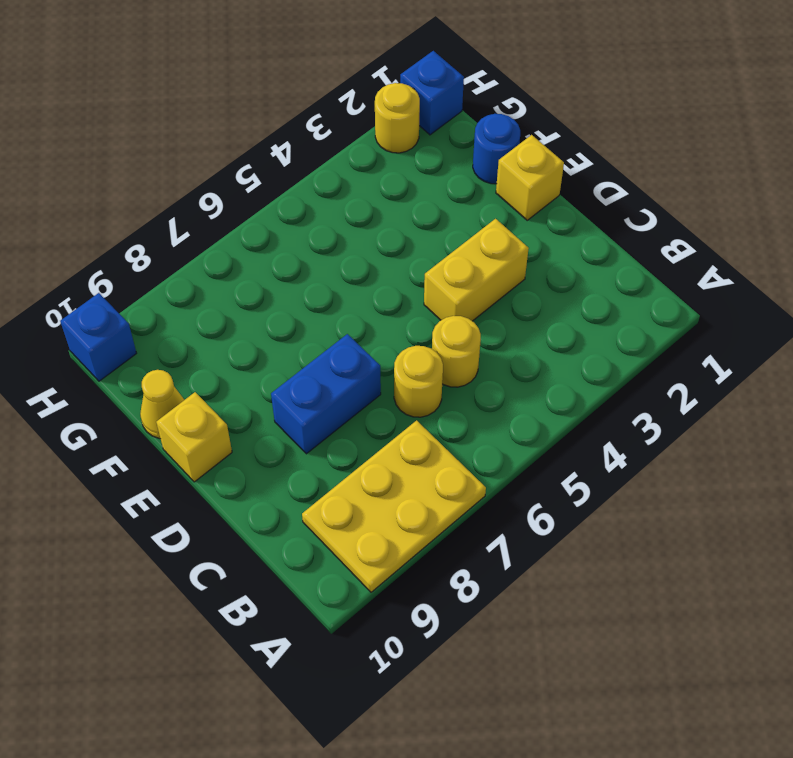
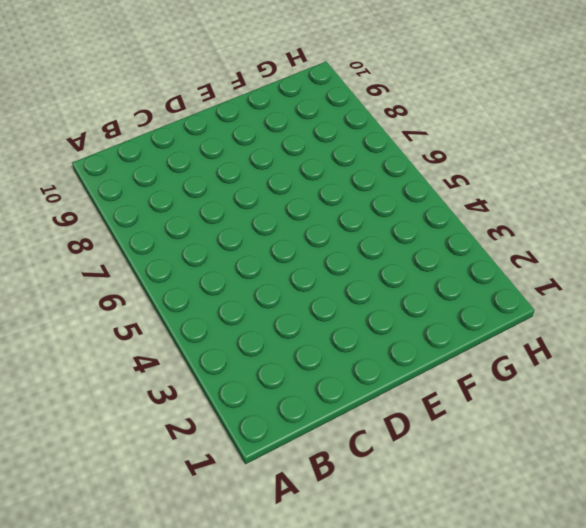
none -> yellow plate A7:B9 level 1
none -> yellow round brick C5 level 1
none -> yellow round brick C6 level 1

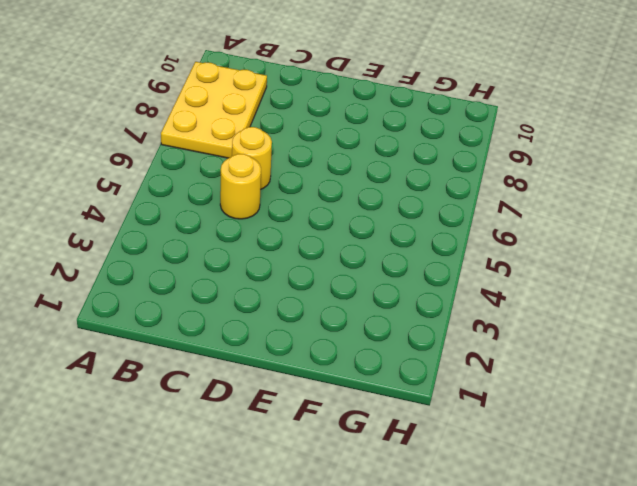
none -> yellow brick D3:D4 level 1
none -> blue brick D7:D8 level 1
none -> yellow brick E1 level 1

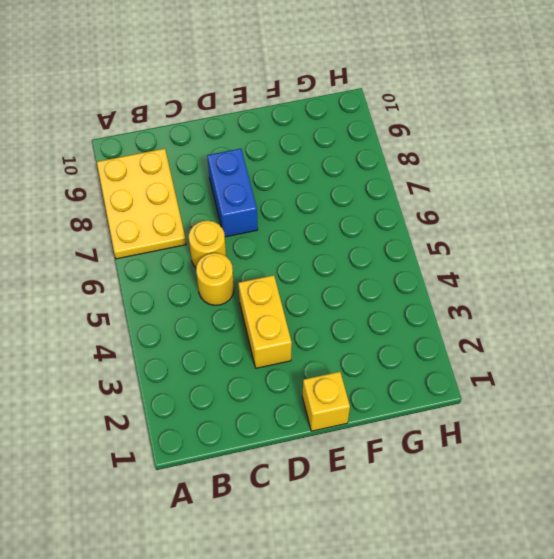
none -> yellow brick E10 level 1
none -> blue round brick F1 level 1
none -> yellow cone F10 level 1

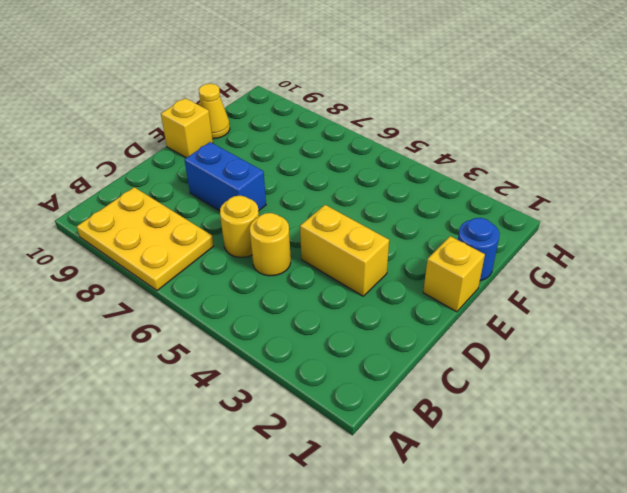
none -> blue brick H1 level 1
none -> yellow round brick H2 level 1
none -> blue brick H10 level 1

